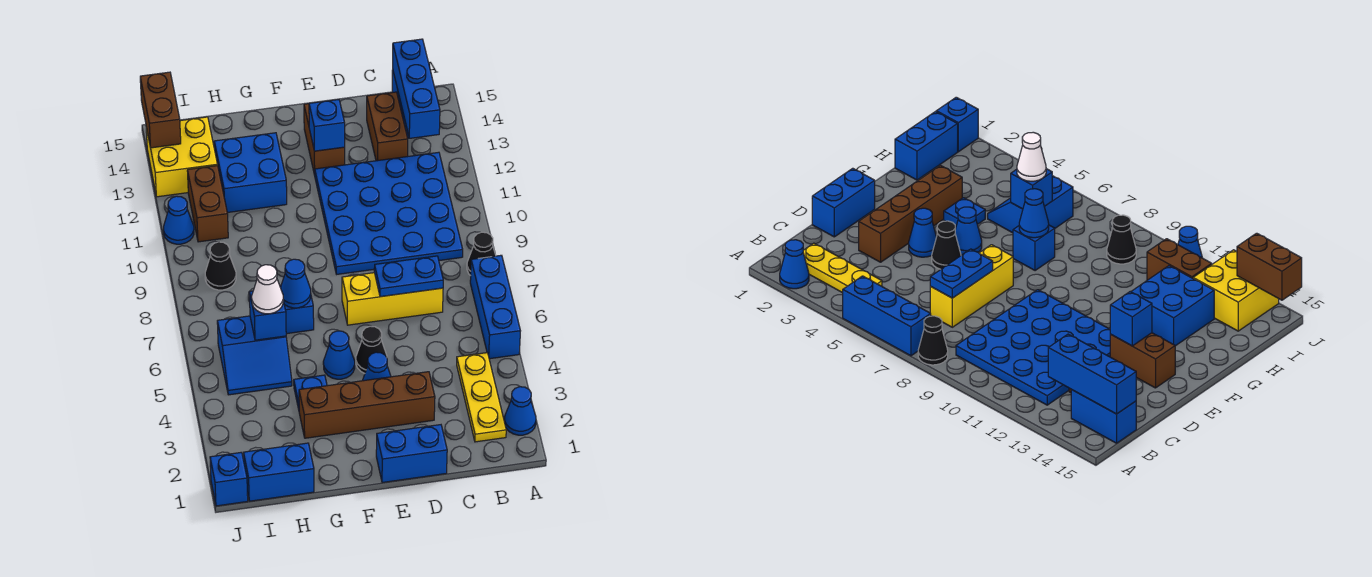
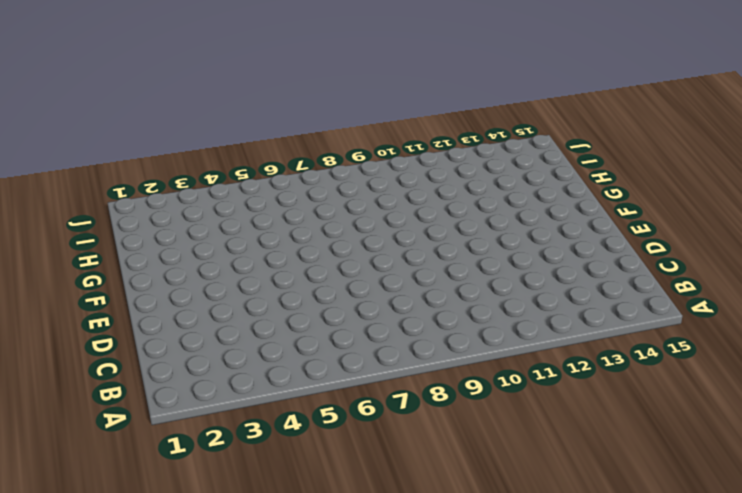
none -> blue cone A2 level 1
none -> blue brick A5:A7 level 1
none -> black cone A8 level 1
none -> yellow plate B2:B4 level 1

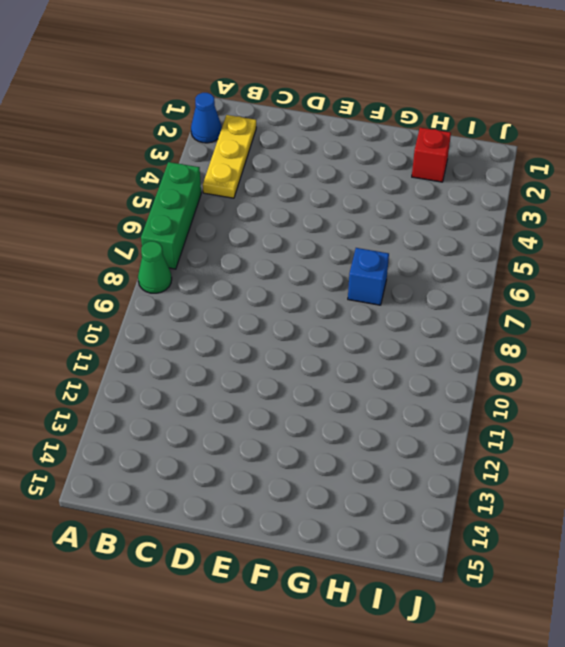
green brick A5:A7 level 1 -> blue brick A5:A7 level 1
green cone A8 level 1 -> black cone A8 level 1
red brick H2 level 1 -> none
none -> blue plate B9:E12 level 1
none -> blue brick B14:B15 level 1
none -> yellow brick C7:E7 level 1
none -> brown brick C13:C14 level 1

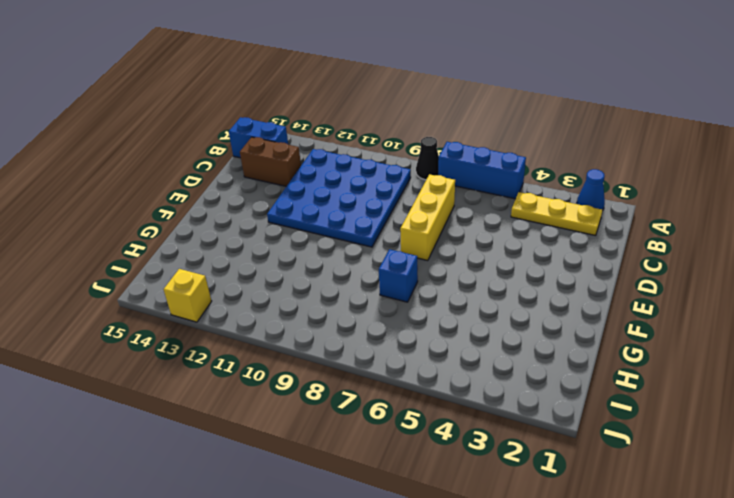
yellow brick J13 level 1 -> yellow brick I13:J14 level 1
none -> blue brick D1:E1 level 1
none -> brown brick D3:G3 level 1
none -> blue cone E4 level 1
none -> black cone E5 level 1

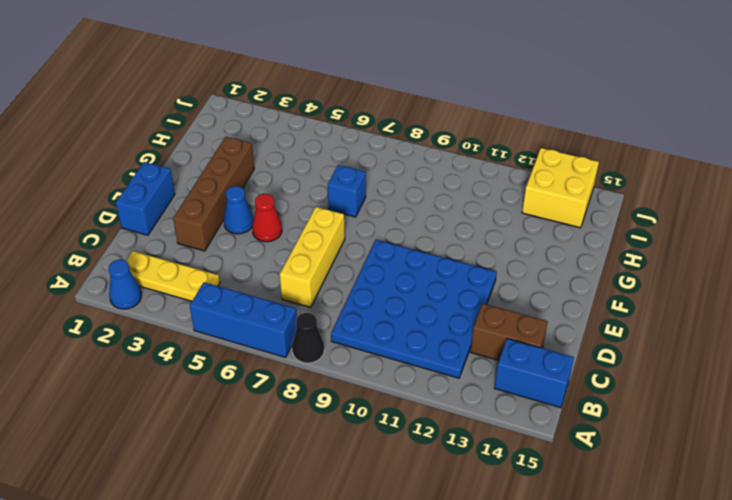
red cone E5 level 1 -> black cone E5 level 1
none -> brown brick E13:E14 level 1
none -> blue cone F5 level 1
none -> blue plate G4 level 1
none -> blue brick G12:H13 level 1

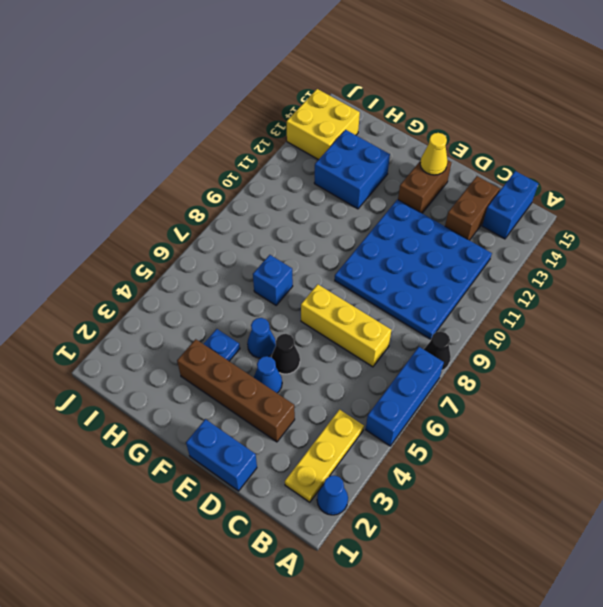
yellow cone E14 level 2 -> none
none -> blue brick H1:I1 level 1
none -> blue slope H5:I6 level 1 top 6
none -> black cone I9 level 1
none -> brown brick I11:I12 level 1

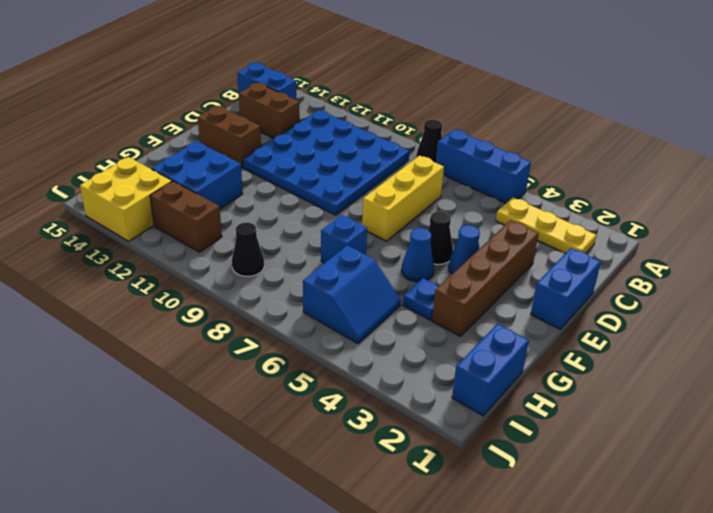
none -> blue cone A2 level 1
none -> blue brick J1 level 1
none -> blue cone J11 level 1
none -> blue brick B13:B15 level 2

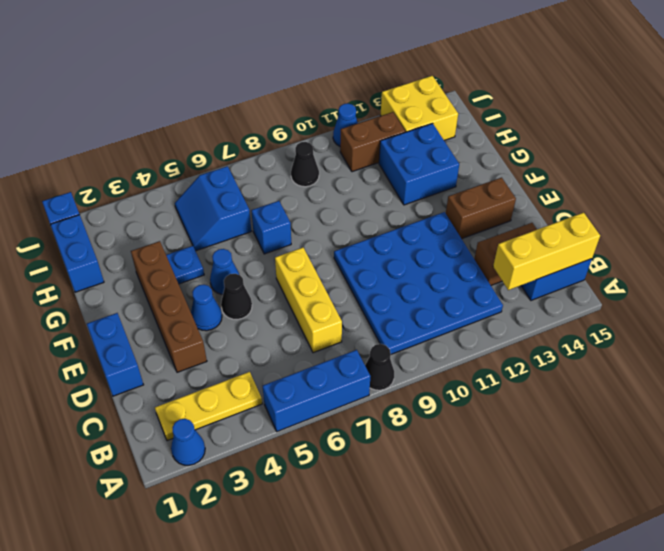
yellow brick B13:B15 level 2 -> blue brick B13:B15 level 2
none -> blue plate C7:D7 level 2
none -> blue brick E13 level 2
none -> blue cone G7 level 2
none -> blue brick H6 level 2

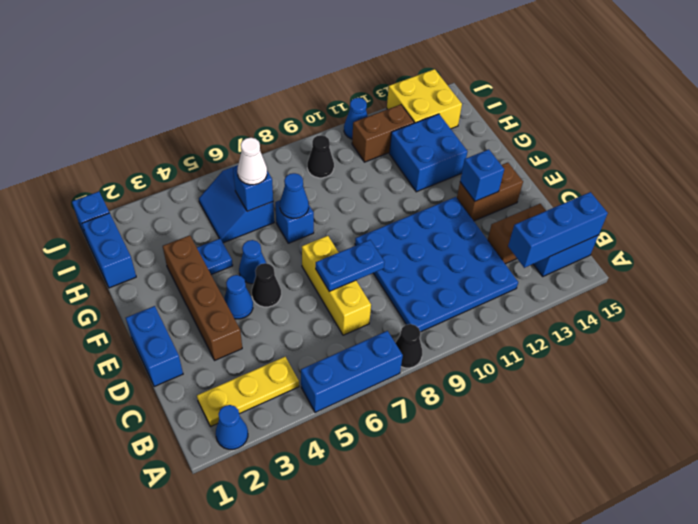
blue plate D7:D8 level 2 -> blue plate C7:D7 level 2
none -> brown brick J14:J15 level 2

